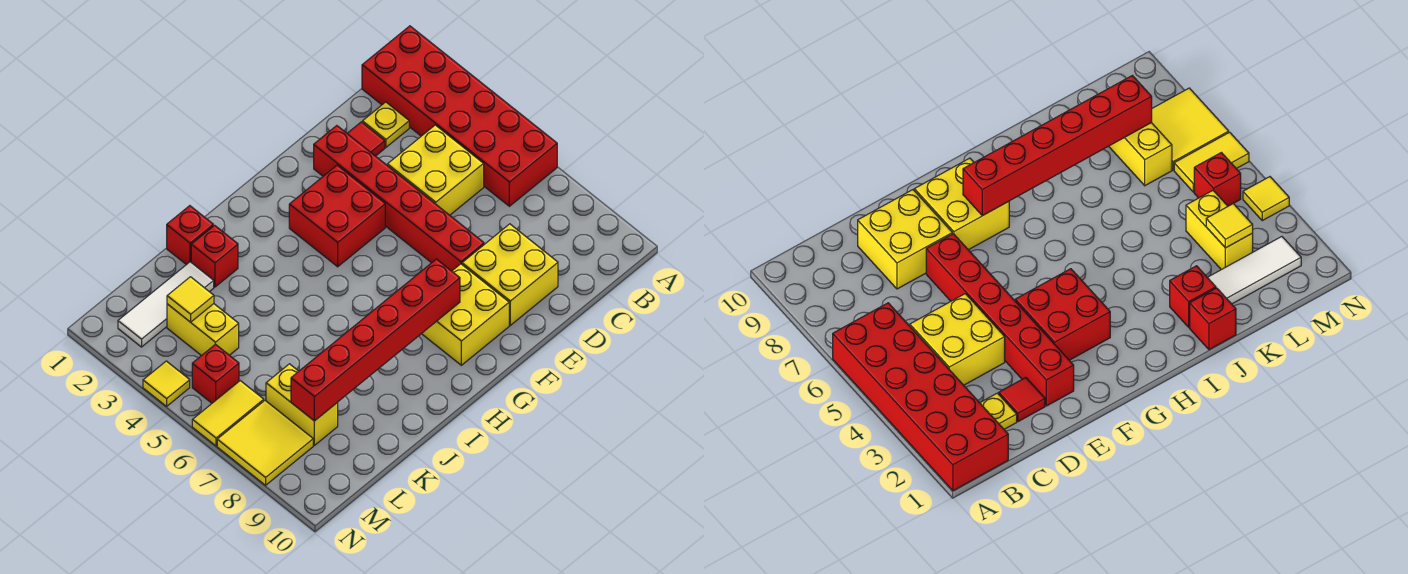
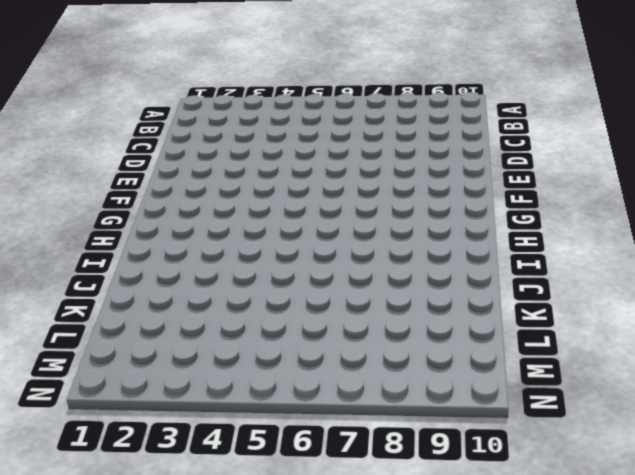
none -> red brick A1:B6 level 1
none -> yellow plate C2 level 1
none -> yellow brick C4:D5 level 1

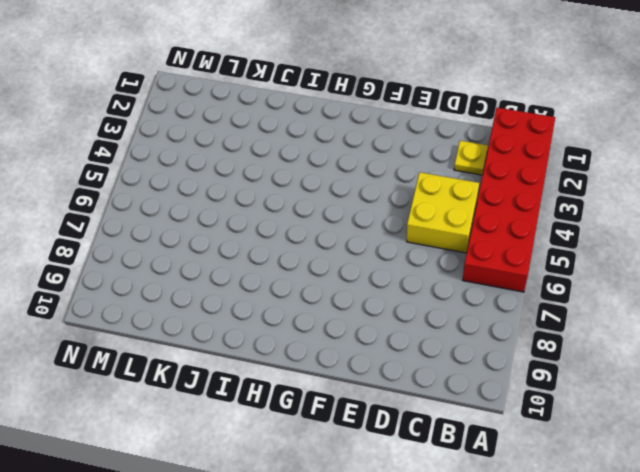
none -> red tile D2 level 1
none -> yellow brick D8:E9 level 1
none -> red brick E2:E7 level 1

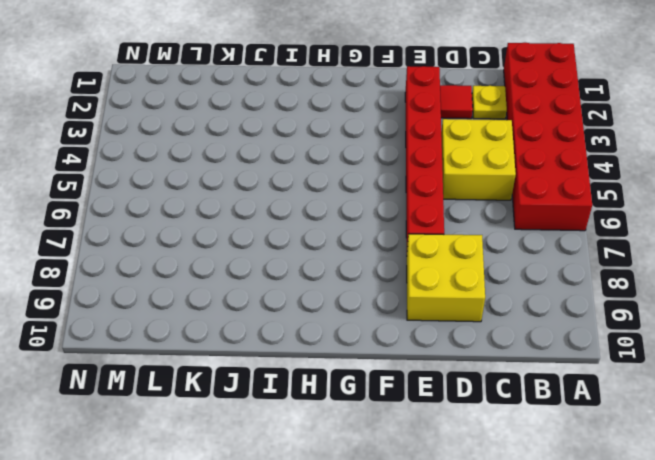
none -> red brick F3:G4 level 1
none -> yellow brick F8:G9 level 1
none -> red brick J1 level 1

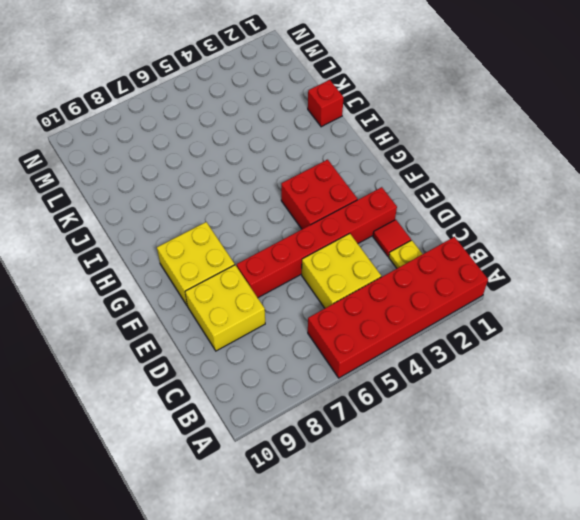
none -> red brick J2 level 1
none -> white tile K2:M2 level 1
none -> yellow brick L3:L4 level 1

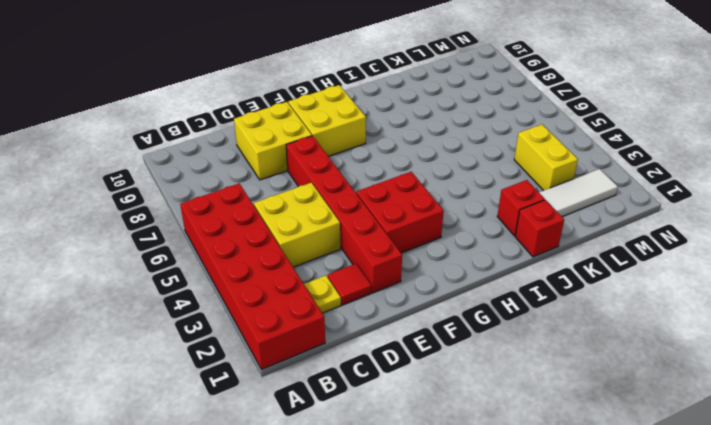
none -> yellow brick L7:L8 level 1
none -> red brick M5 level 1
none -> yellow tile M6:N6 level 1

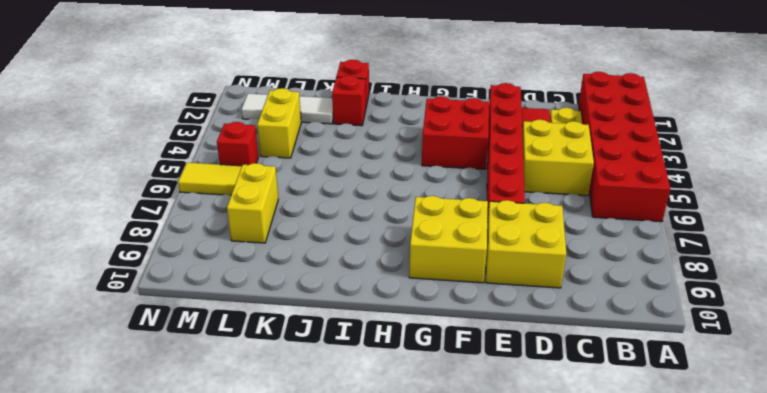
none -> yellow tile M7:N8 level 1
none -> yellow tile N4 level 1
none -> red brick G8:L8 level 2

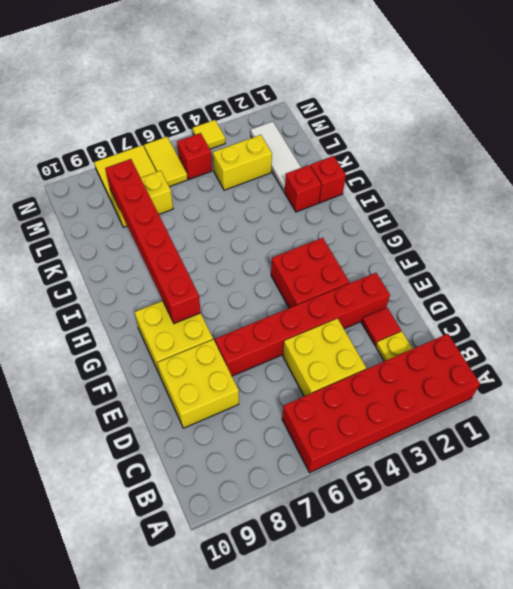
none -> yellow tile L3 level 2

